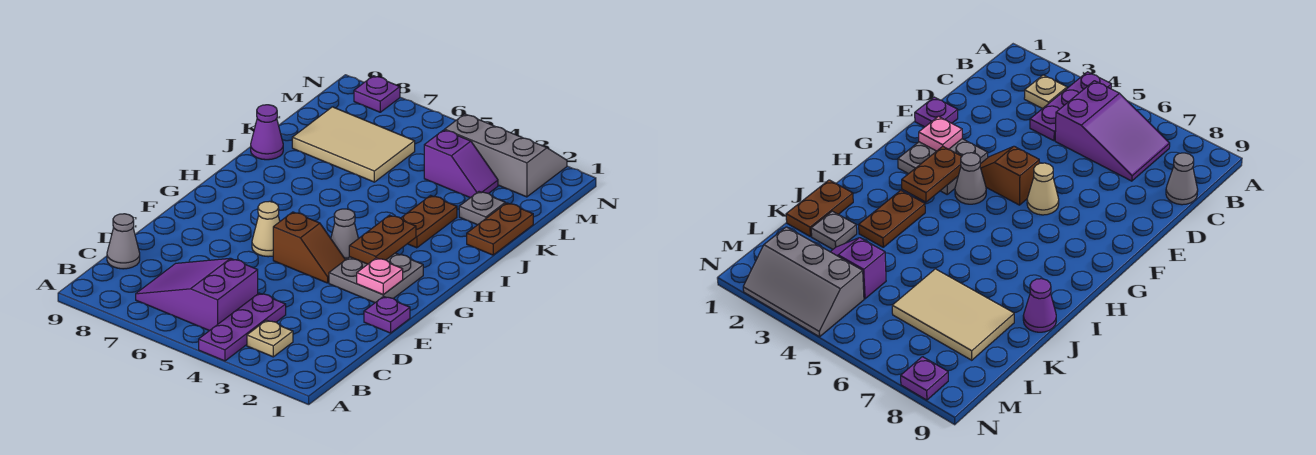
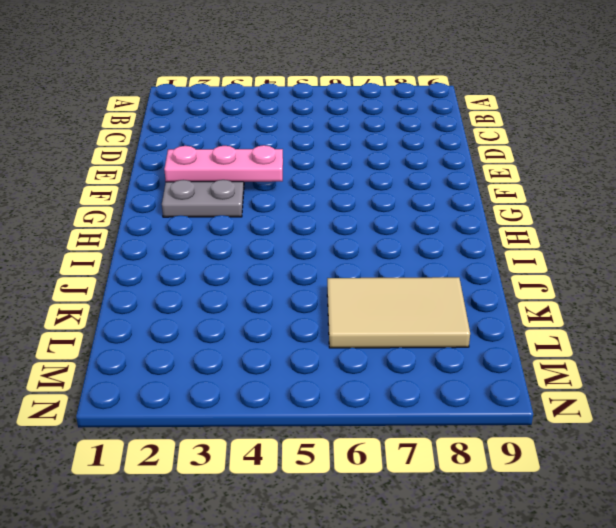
pink plate F2:F4 level 2 -> pink plate F2 level 2
none -> purple plate A4:C4 level 1
none -> tan plate B3 level 1
none -> purple slope B5:C7 level 1 top 5

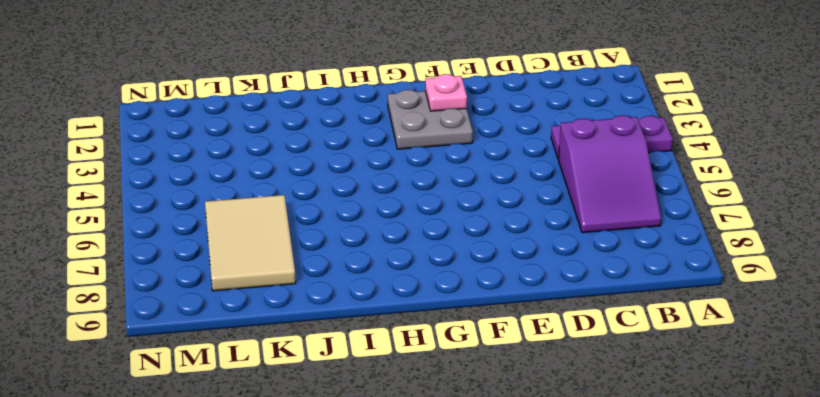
none -> tan plate B3 level 1
none -> grey cone C9 level 1
none -> purple plate E1 level 1

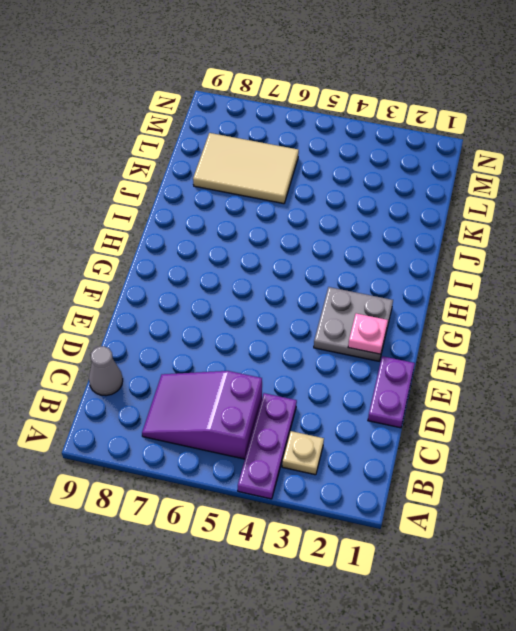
purple plate D1:E1 level 1 -> purple plate E1 level 1
none -> brown slope F4:F5 level 1 top 5
none -> tan cone F6 level 1
none -> grey cone G4 level 1

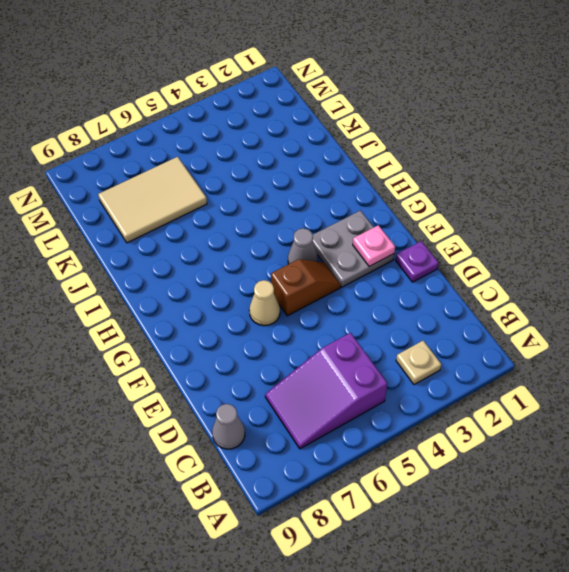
none -> purple plate A4:C4 level 1
none -> brown plate I3:J3 level 1
none -> brown plate J1:K1 level 1

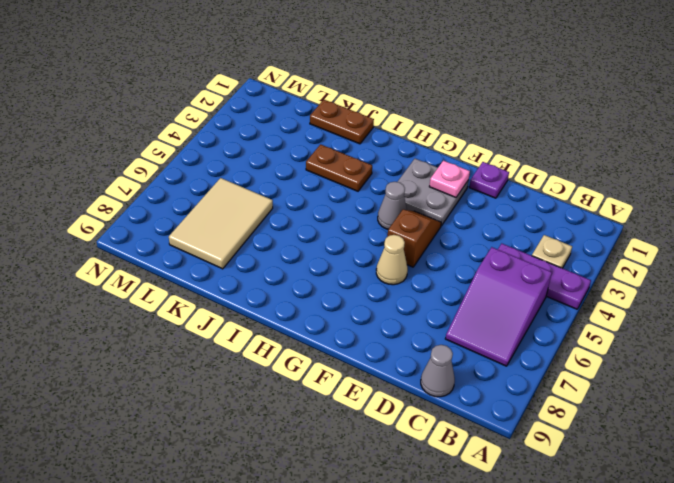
none -> purple cone J9 level 1
none -> grey plate K2 level 1
none -> purple slope L3:L4 level 1 top 4

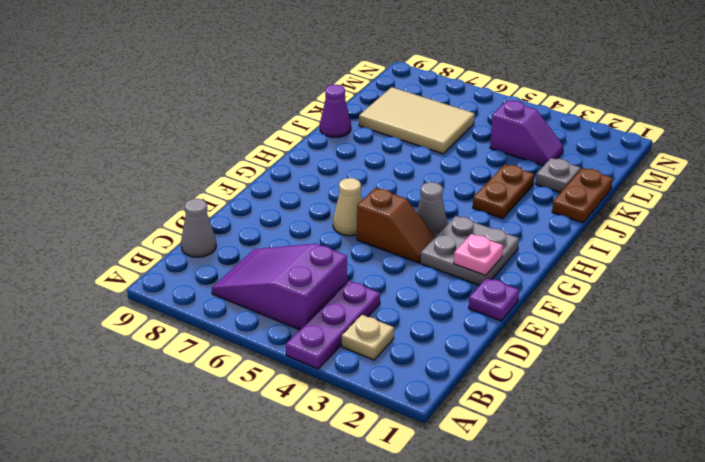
none -> grey slope M2:N4 level 1 top M
none -> purple plate N8 level 1
none -> brown plate G3:H3 level 2

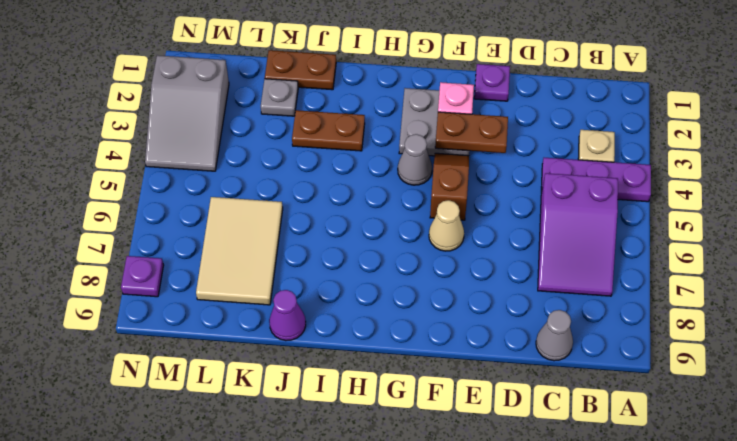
brown plate E3:F3 level 2 -> brown plate G3:H3 level 2
grey slope M2:N4 level 1 top 2 -> grey slope M2:N4 level 1 top M
none -> purple slope L3:L4 level 1 top 4

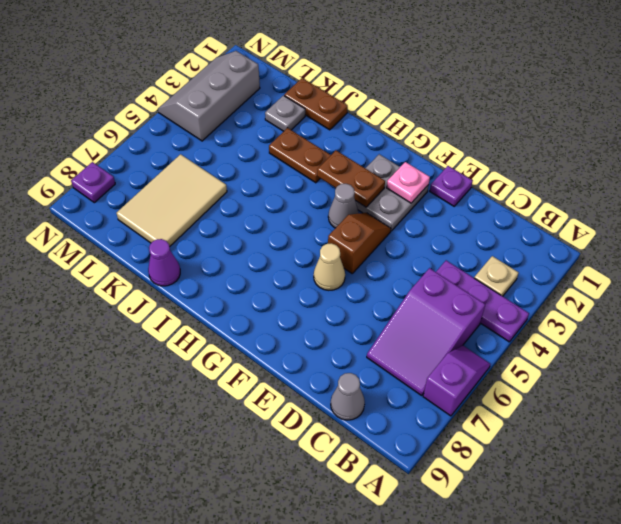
purple slope A6:A7 level 1 top 7 -> purple slope L3:L4 level 1 top 4

